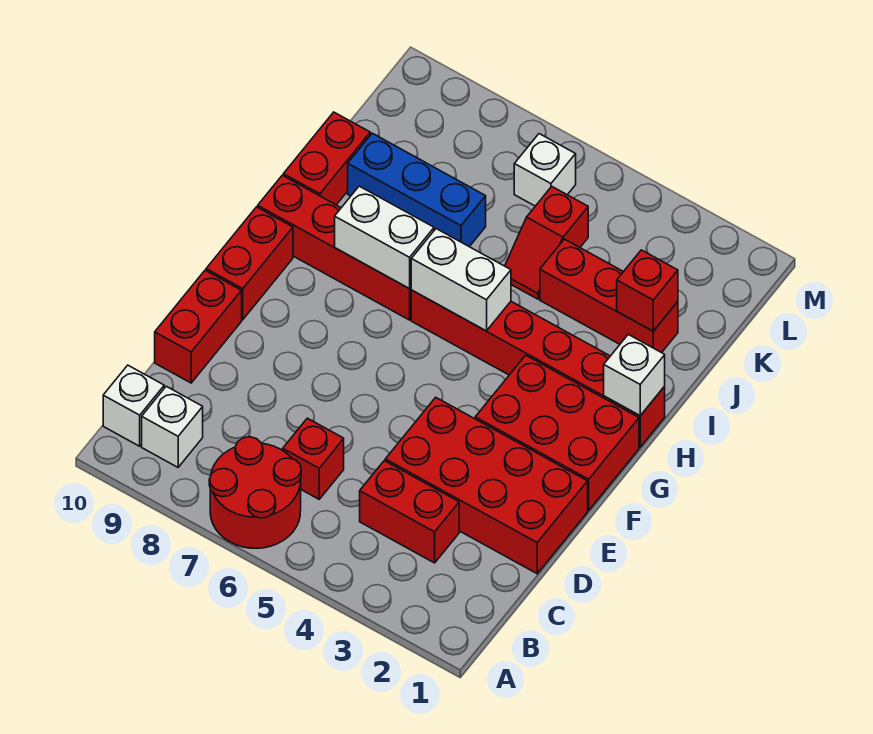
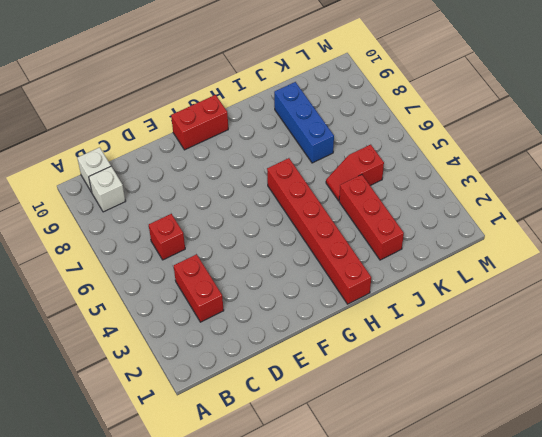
none -> red round brick A6:B7 level 1
none -> red brick D1:E4 level 1
none -> red brick D10:E10 level 1

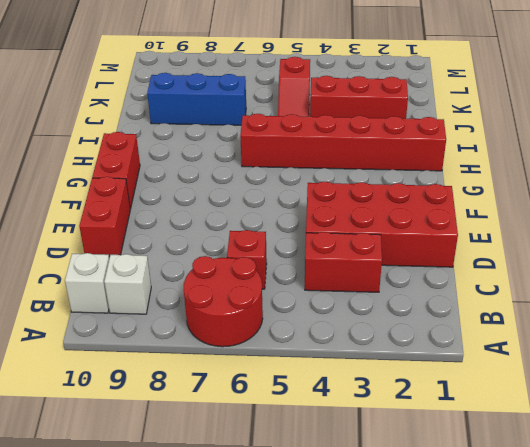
none -> red brick F1:G3 level 1
none -> red brick H7:H10 level 1
none -> red brick I10:J10 level 1

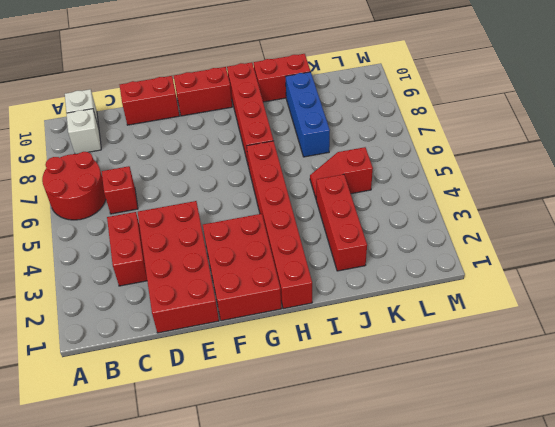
none -> white brick L6 level 1
none -> white brick H1 level 2
none -> white brick H5:H6 level 2

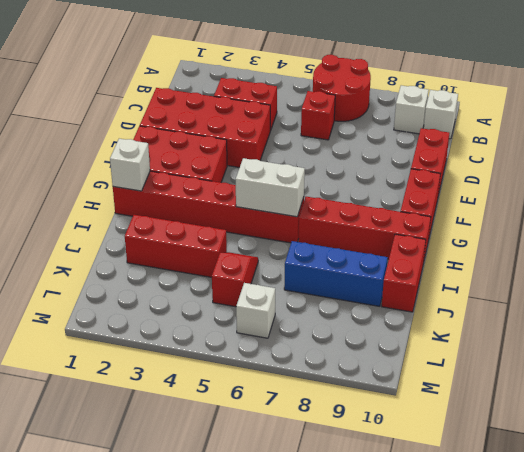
none -> white brick H7:H8 level 2
none -> red brick J2 level 2

